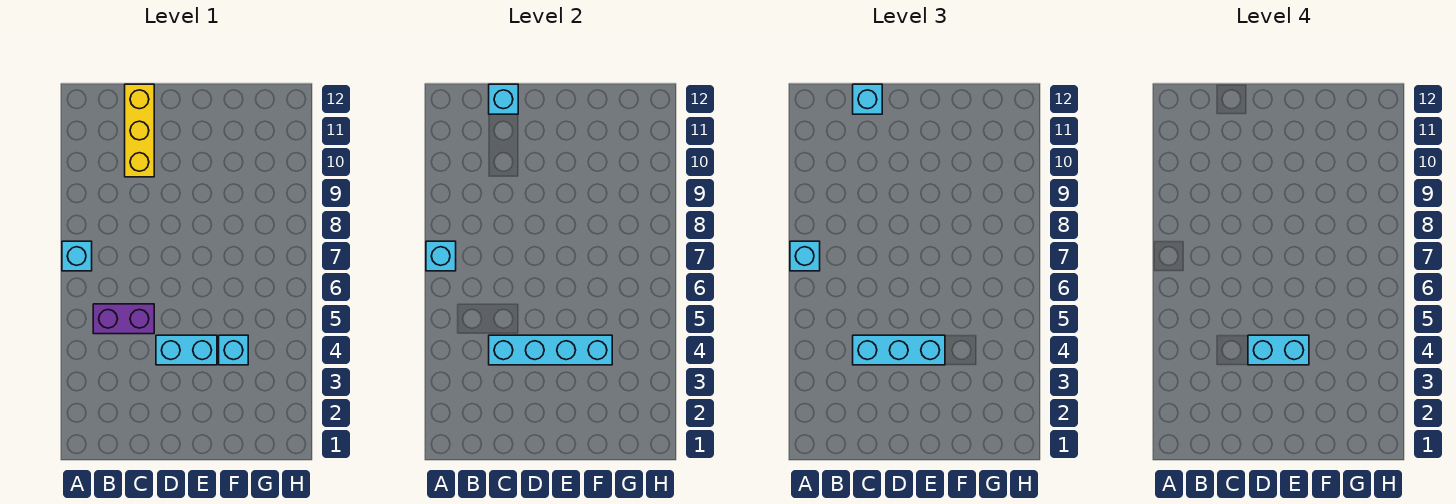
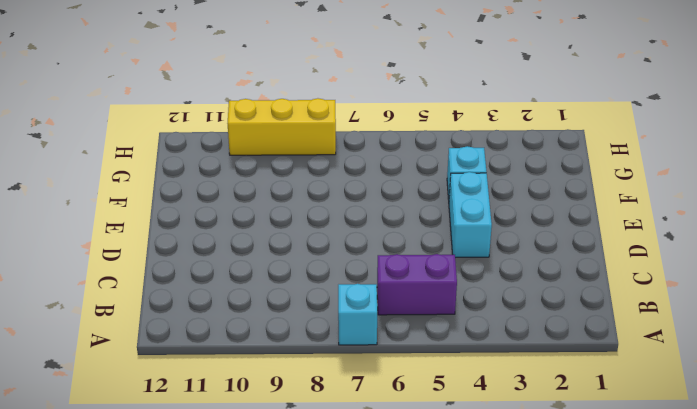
purple brick B5:B6 level 1 -> purple brick B5:C5 level 1
yellow brick H8:H10 level 1 -> yellow brick C10:C12 level 1
none -> cyan brick A7 level 2
none -> cyan brick C4:F4 level 2
none -> cyan brick C12 level 2

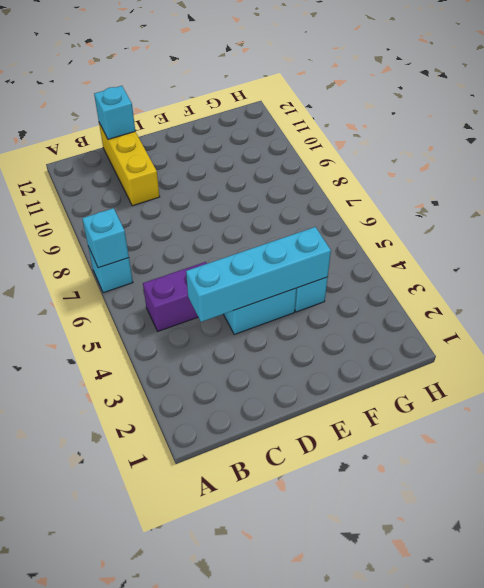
none -> cyan brick A7 level 3
none -> cyan brick C4:E4 level 3
none -> cyan brick C12 level 3

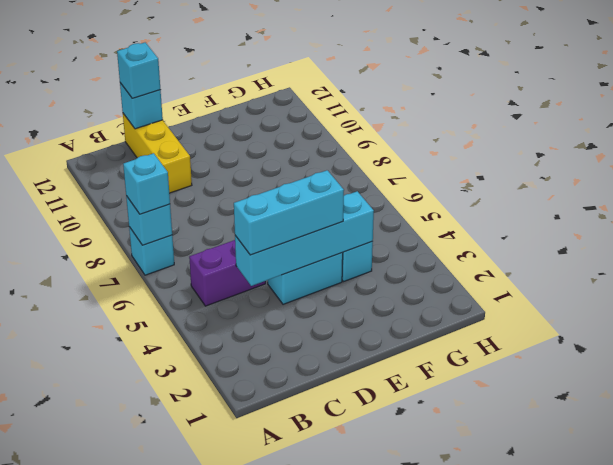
none -> cyan brick D4:E4 level 4

